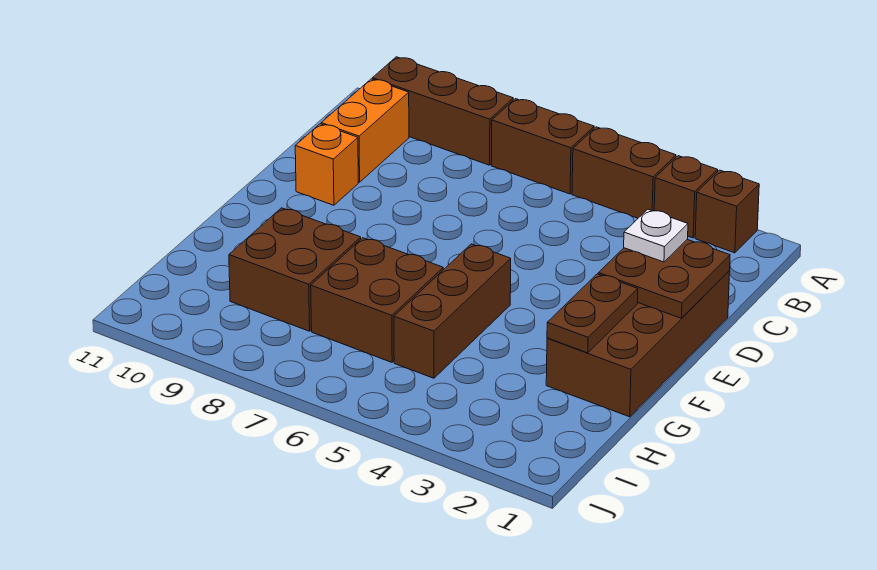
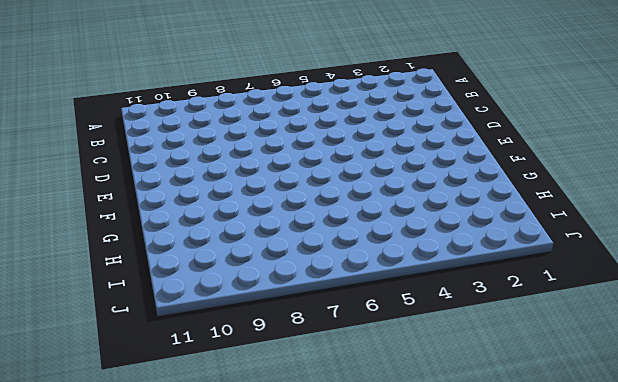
none -> brown brick A2 level 1
none -> brown brick A3 level 1
none -> brown brick A4:A5 level 1

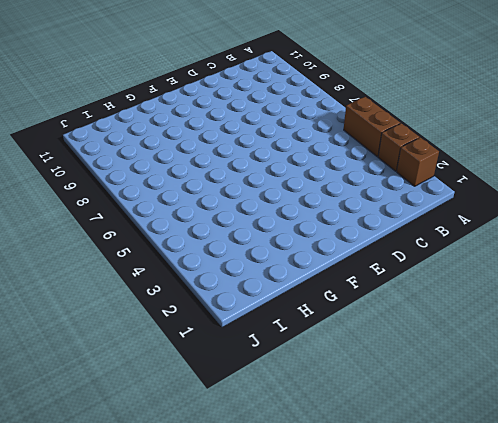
none -> brown brick A6:A7 level 1
none -> brown brick A8:A10 level 1
none -> orange brick B10:C10 level 1

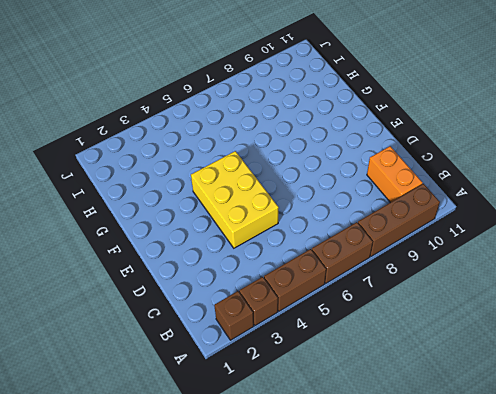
yellow brick D4:F5 level 1 -> brown brick F5:H5 level 1
none -> brown brick D1:G2 level 1
none -> orange brick D10 level 1
none -> brown brick G6:H7 level 1

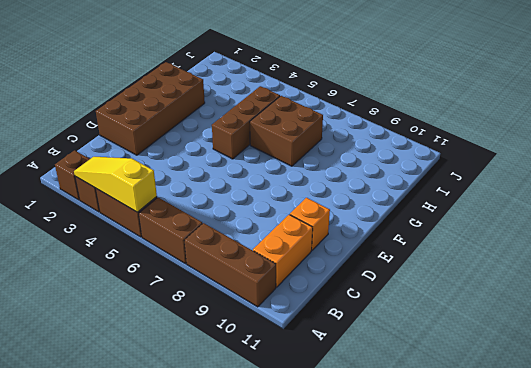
yellow slope A3:A5 level 2 top 5 -> none
none -> brown brick G8:H9 level 1
none -> brown plate D1:E2 level 2
none -> brown plate F2:G2 level 2

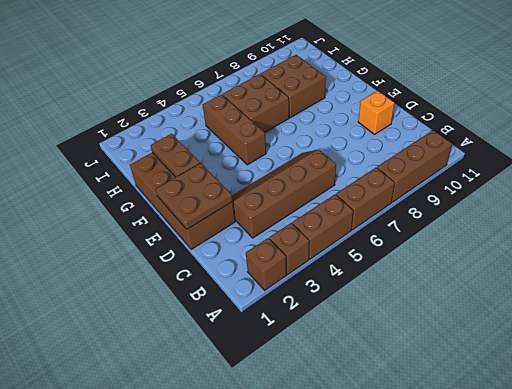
brown slope C3:D6 level 1 top C -> none
none -> orange brick B10:C10 level 1
none -> white plate D2 level 3

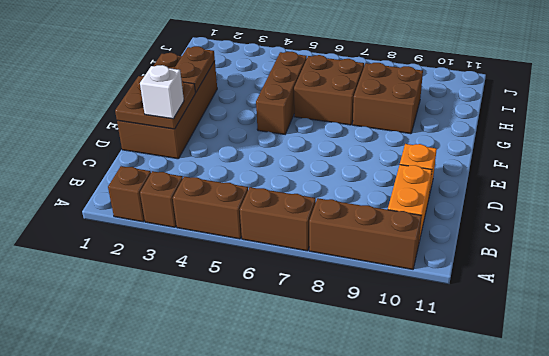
white brick D2 level 3 -> white plate D2 level 3

